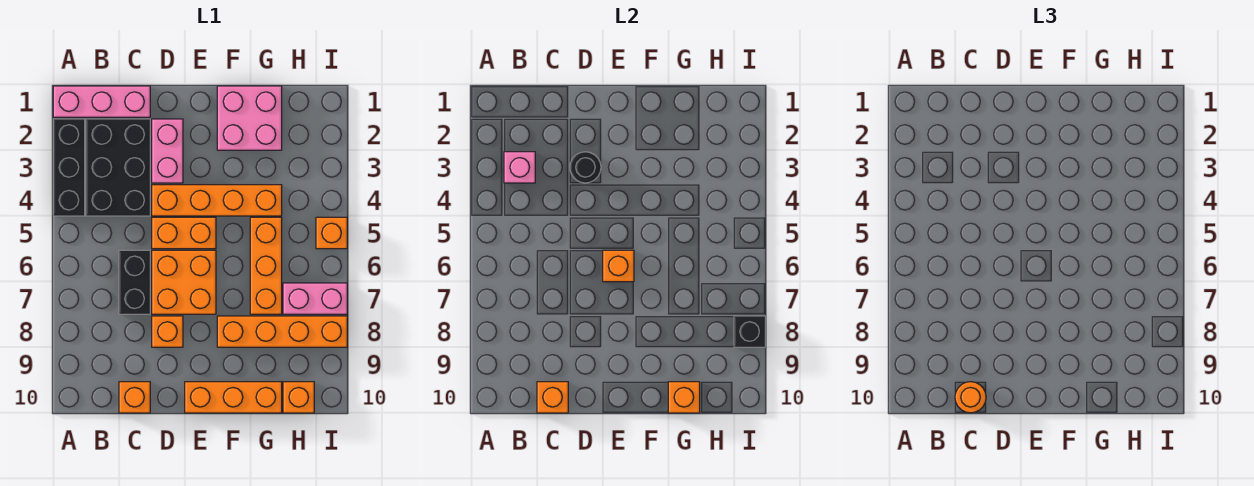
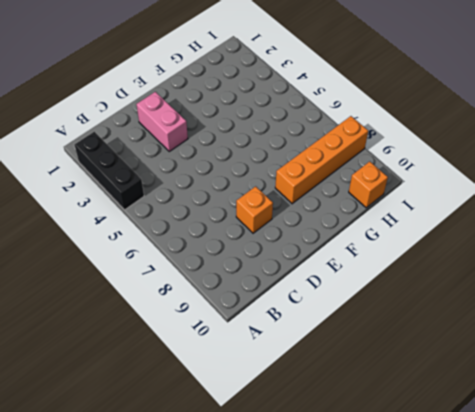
none -> pink brick A1:C1 level 1
none -> black brick B2:C4 level 1
none -> black brick C6:C7 level 1

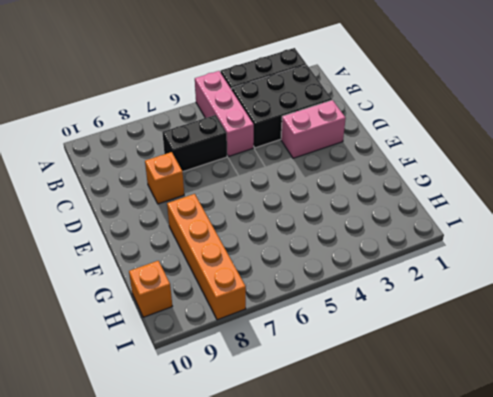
pink brick A5:C5 level 1 -> pink brick A1:C1 level 1
none -> orange brick C10 level 1
none -> orange brick D4:G4 level 1
none -> orange brick D5:E5 level 1

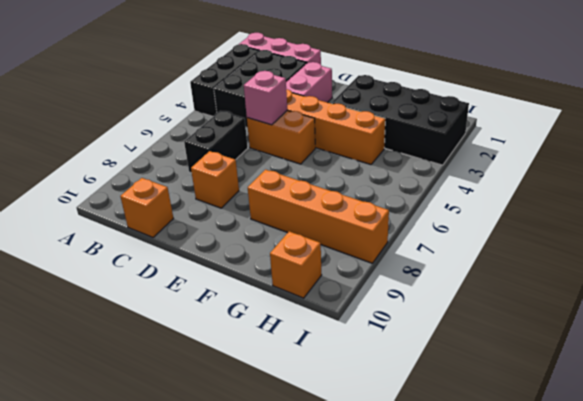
pink brick D5 level 2 -> pink brick B3 level 2
black brick F2:I3 level 1 -> pink brick F1:G2 level 1
none -> orange brick D6:E7 level 1
none -> orange brick E10:G10 level 1
none -> orange brick G5:G7 level 1

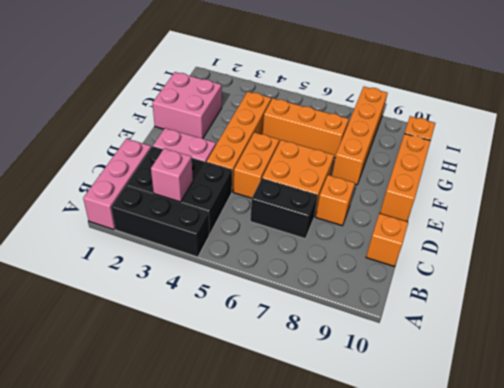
none -> pink brick H7:I7 level 1
none -> orange brick I5 level 1
none -> orange brick C10 level 2

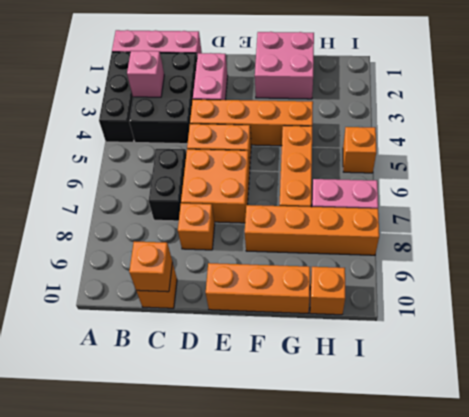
none -> black round brick D3 level 2
none -> orange brick E6 level 2
none -> orange brick G10 level 2

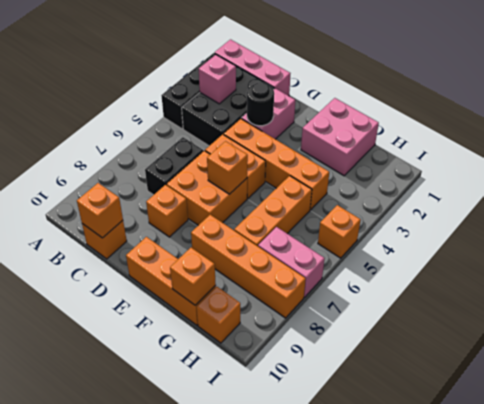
none -> black brick I8 level 2
none -> orange round brick C10 level 3

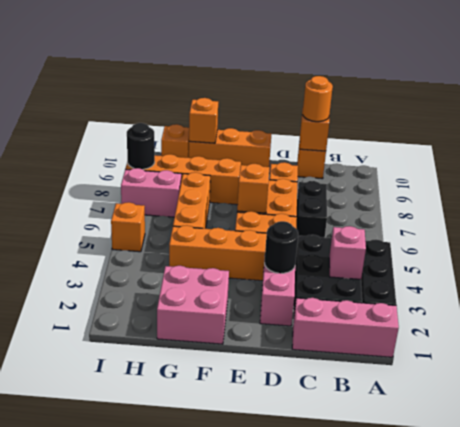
black round brick I8 level 2 -> black brick I8 level 2

